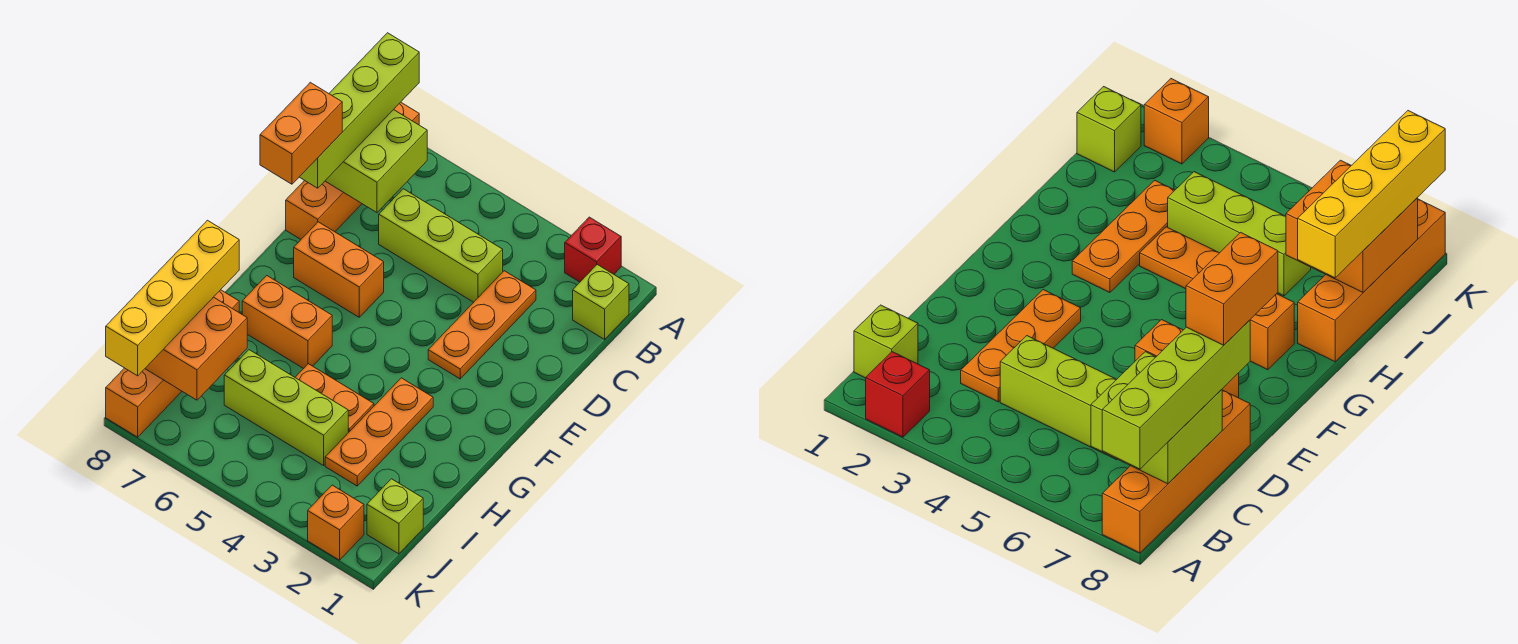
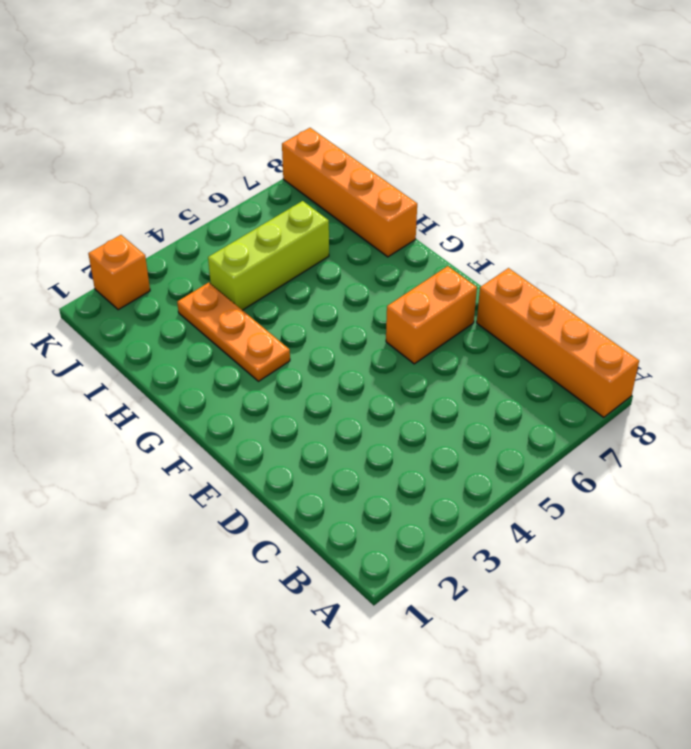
none -> red brick A2 level 1
none -> lime brick B1 level 1
none -> orange plate C3:E3 level 1

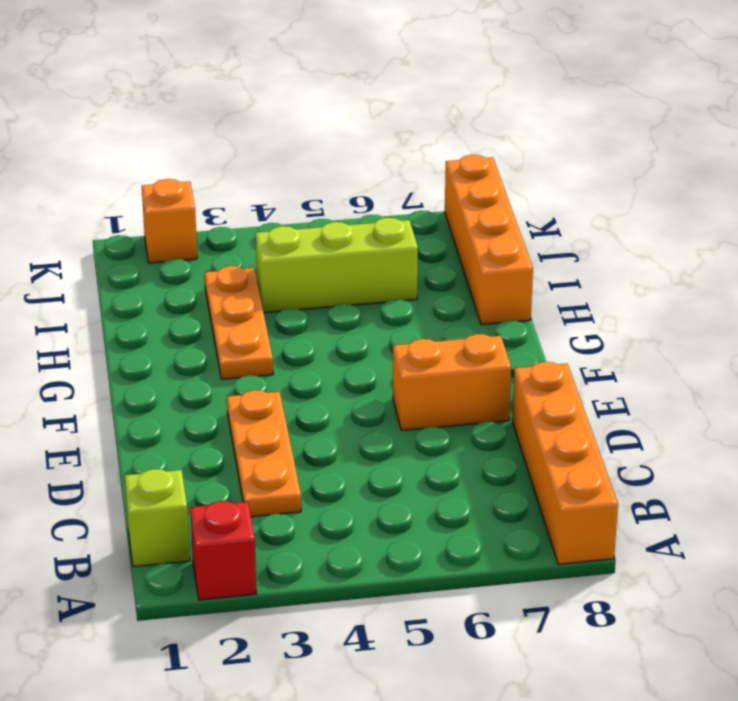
none -> lime brick C4:C6 level 1
none -> orange brick G6:G7 level 1
none -> orange plate H4:H5 level 1

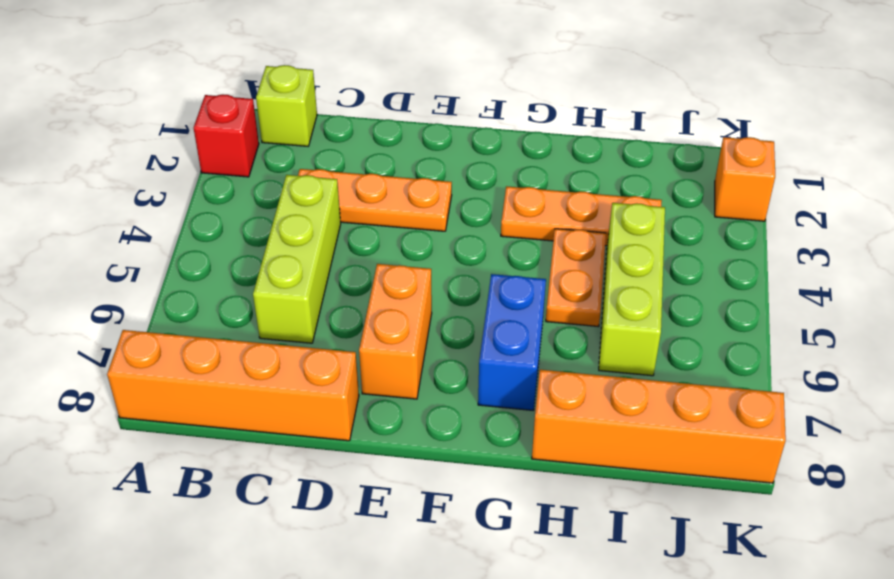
blue brick G6:G7 level 1 -> orange brick G6:G7 level 1
none -> lime brick J1 level 1
none -> lime brick B7:C8 level 2
none -> orange brick I7:J8 level 2

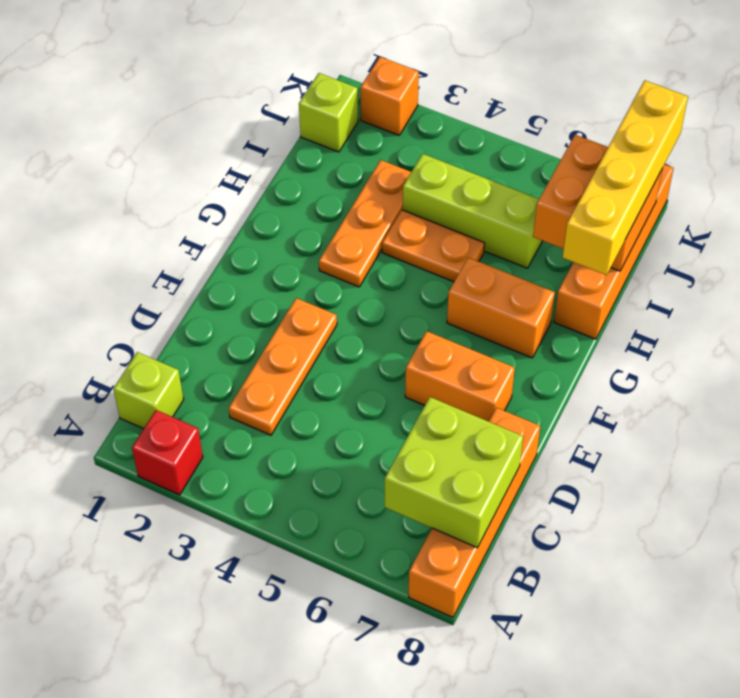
none -> lime brick C4:C6 level 1
none -> lime brick A8:D8 level 3
none -> orange brick D8:E8 level 4

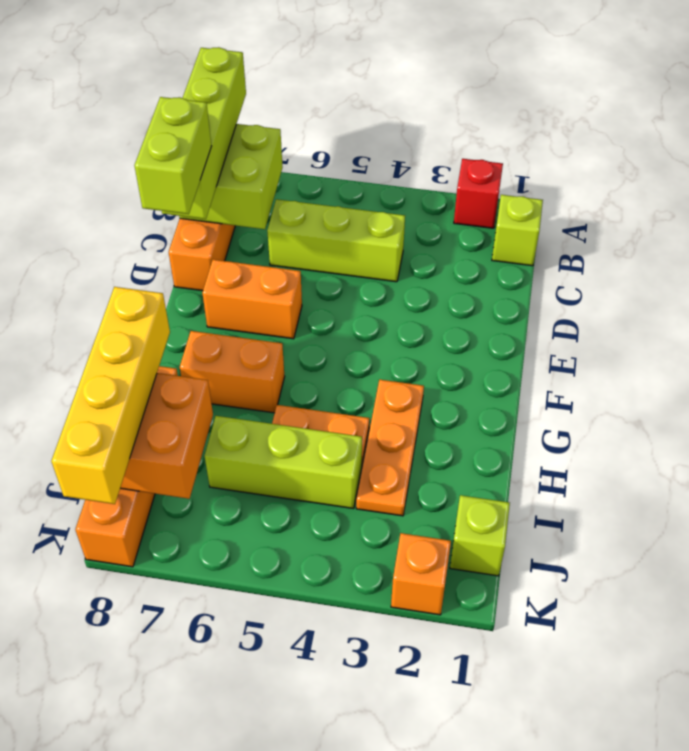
lime brick D8:E8 level 4 -> orange brick D8:E8 level 4
none -> orange plate C3:E3 level 1

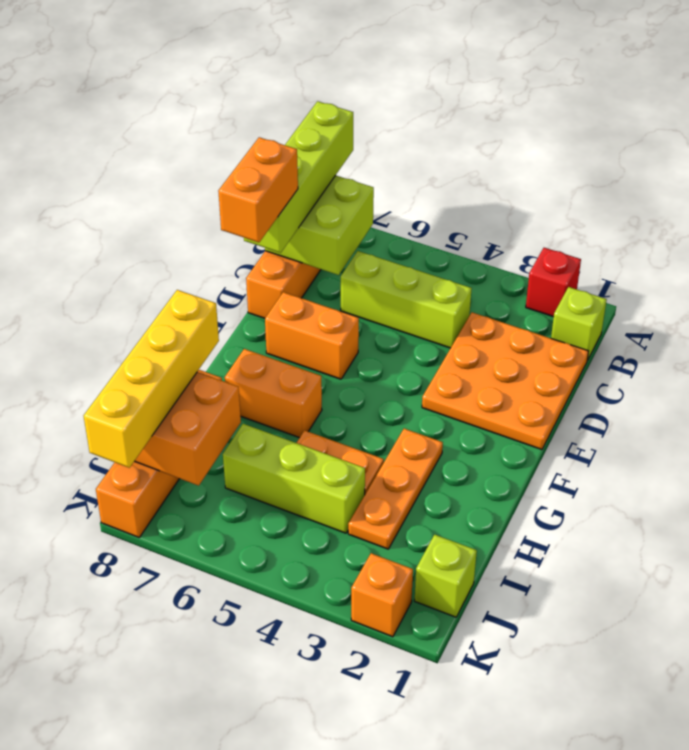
orange plate C1:E3 level 1 -> orange plate C3:E3 level 1

